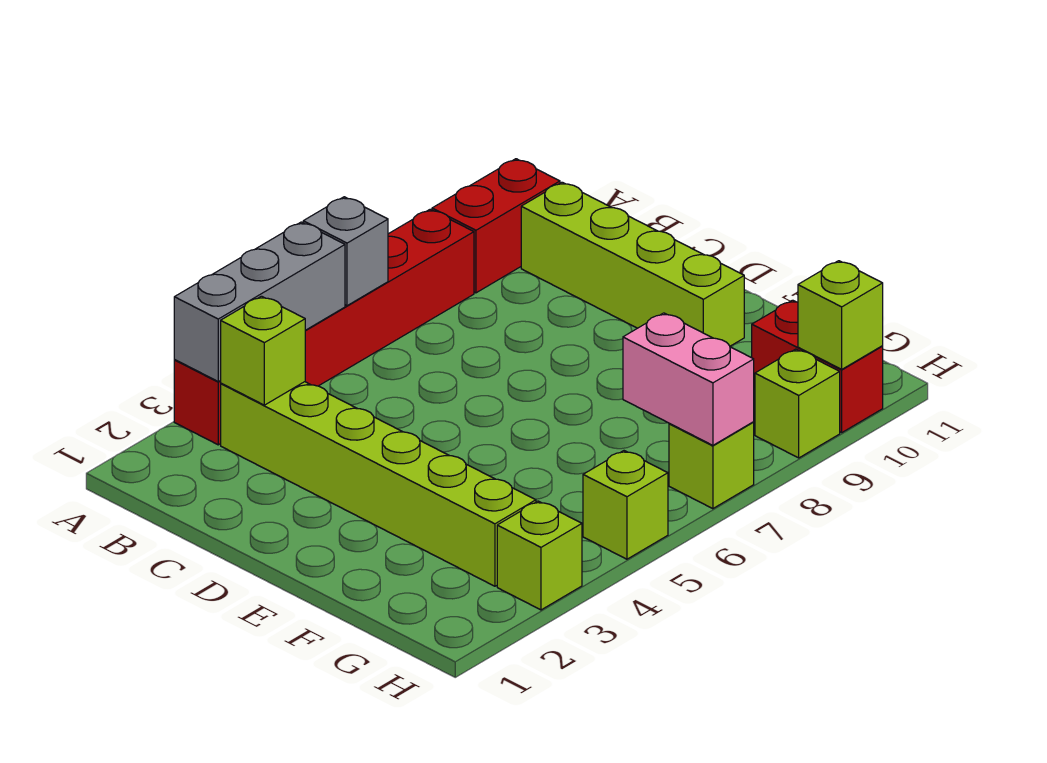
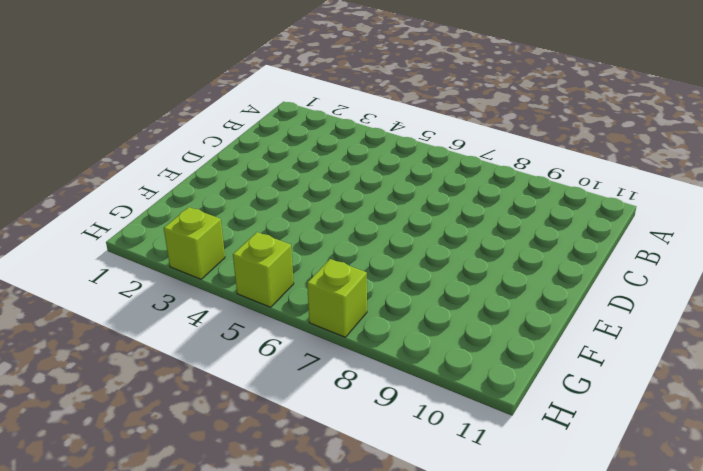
none -> red brick A3:A8 level 1
none -> red brick A9:A10 level 1
none -> lime brick B3:G3 level 1

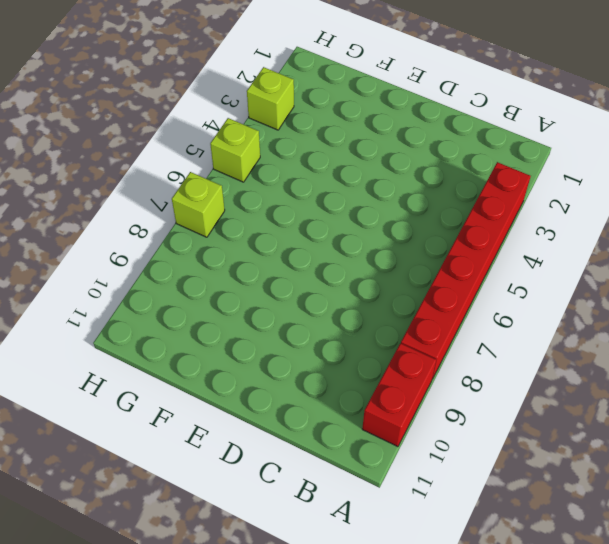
none -> lime brick B3:G3 level 1
none -> lime brick B10:E10 level 1
none -> red brick G10:H10 level 1

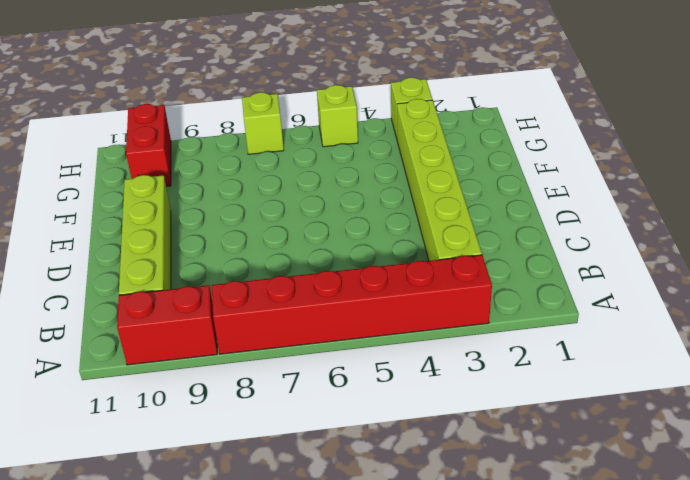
none -> lime brick H9 level 1
none -> grey brick A3:A5 level 2
none -> grey brick A6 level 2

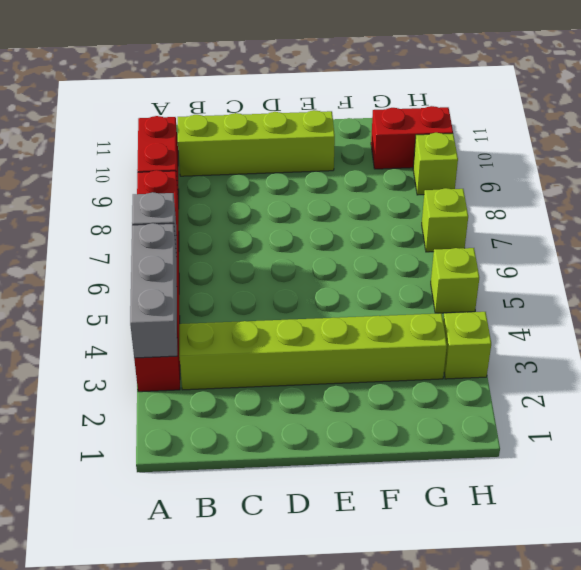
none -> lime brick B3 level 2
none -> pink brick G7:H7 level 2
none -> lime brick H10 level 2

